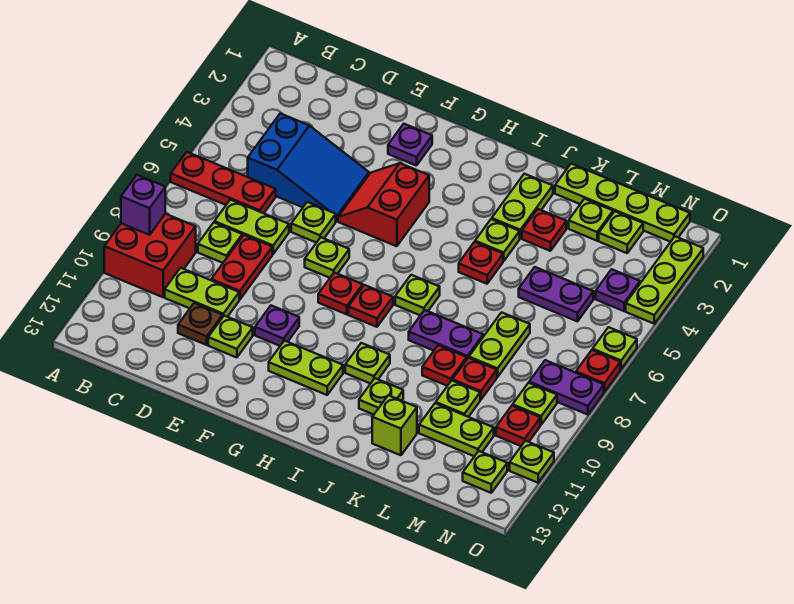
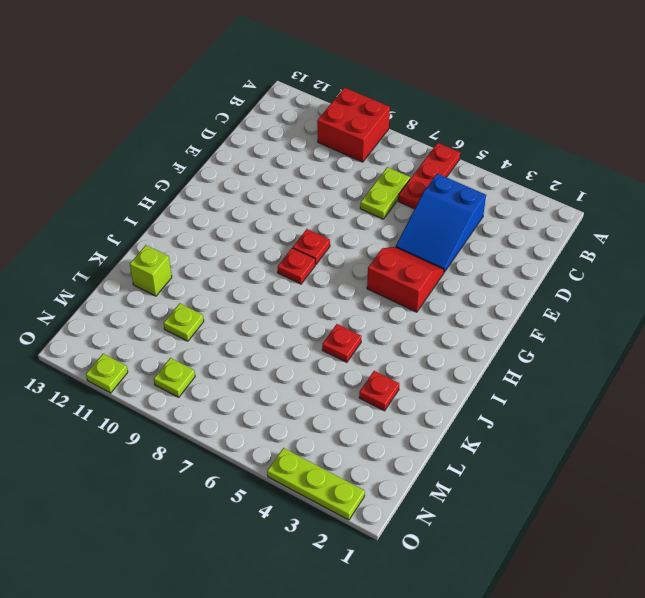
none -> lime plate C8 level 1
none -> lime plate C10:D10 level 1
none -> red plate D8:D9 level 1
none -> brown plate D11 level 1

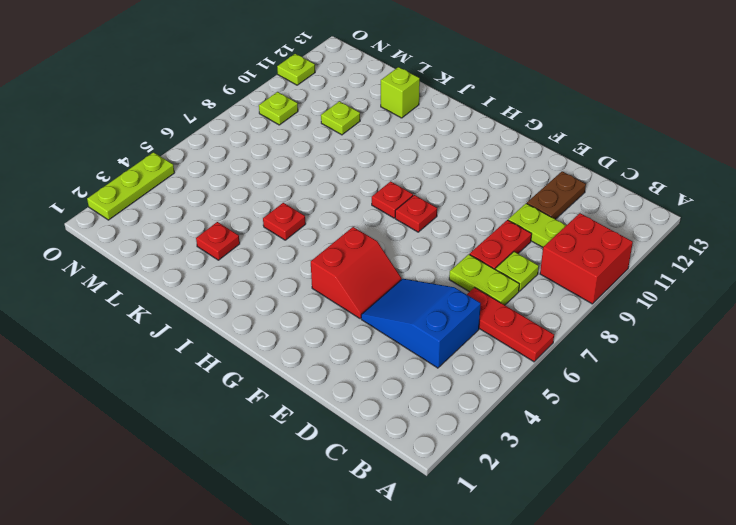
brown plate D11:D12 level 1 -> brown plate D11 level 1
none -> lime plate E6 level 1
none -> lime plate E11 level 1
none -> purple plate F2 level 1
none -> lime plate F7 level 1

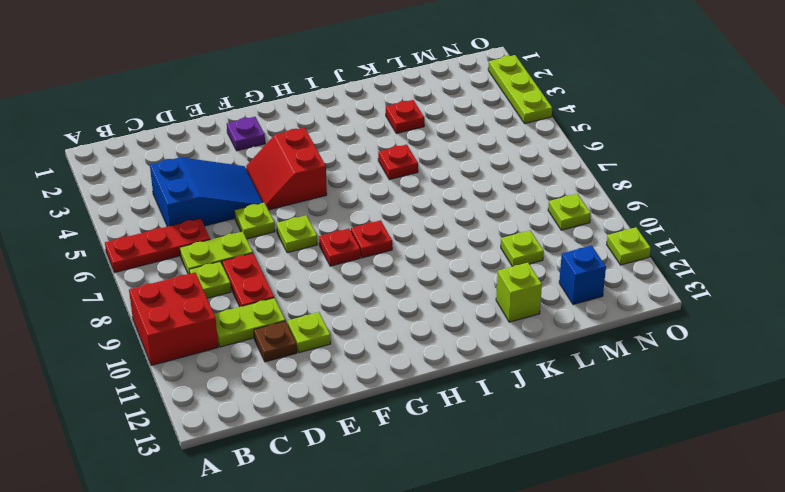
blue brick M12 level 1 -> none
none -> purple plate F10 level 1
none -> lime plate G11:H11 level 1
none -> lime plate I7 level 1
none -> lime plate I10 level 1

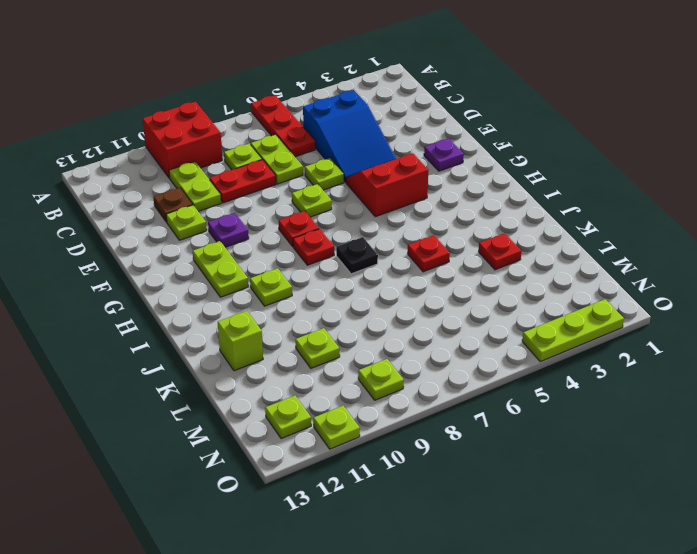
black plate I7 level 1 -> lime plate I7 level 1
none -> lime plate J2:J3 level 1
none -> lime plate J4 level 1
none -> purple plate J8:K8 level 1
none -> lime plate J11 level 1

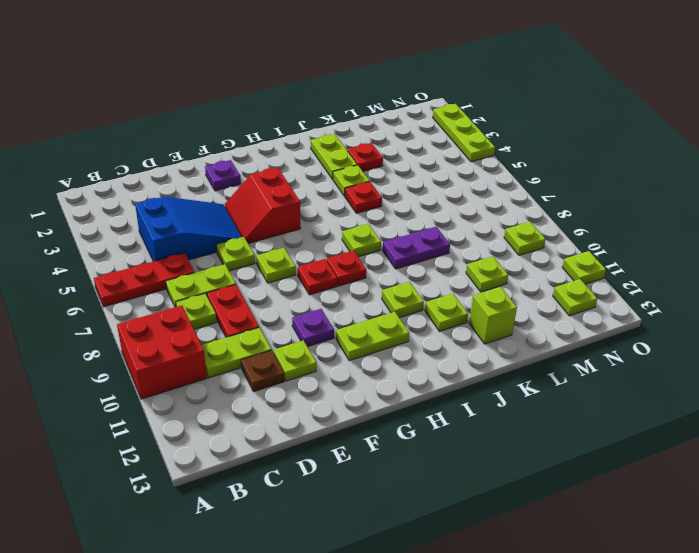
none -> lime plate K1:N1 level 1
none -> red plate K9 level 1
none -> lime plate L2 level 1
none -> purple plate L5:M5 level 1

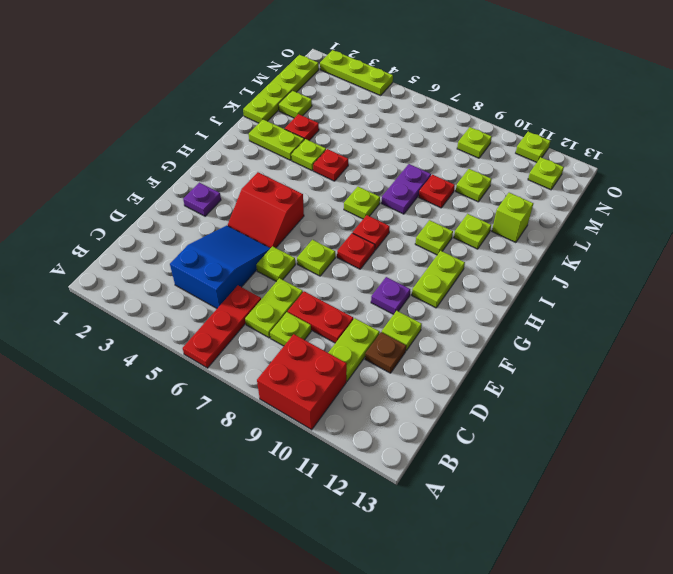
none -> purple plate L5:M5 level 1
none -> lime plate L7:L8 level 1
none -> red plate L9 level 1
none -> lime plate L11:M11 level 1

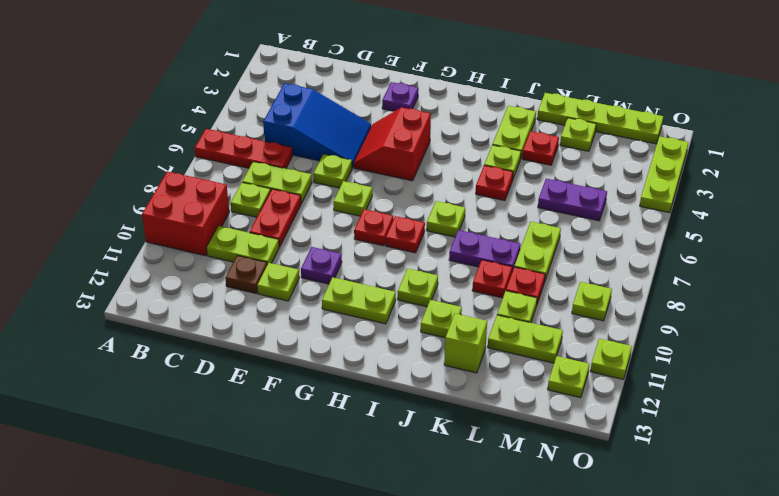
none -> lime plate M2 level 1
none -> purple plate N4 level 1
none -> purple plate N8:O8 level 1
none -> red plate N10 level 1

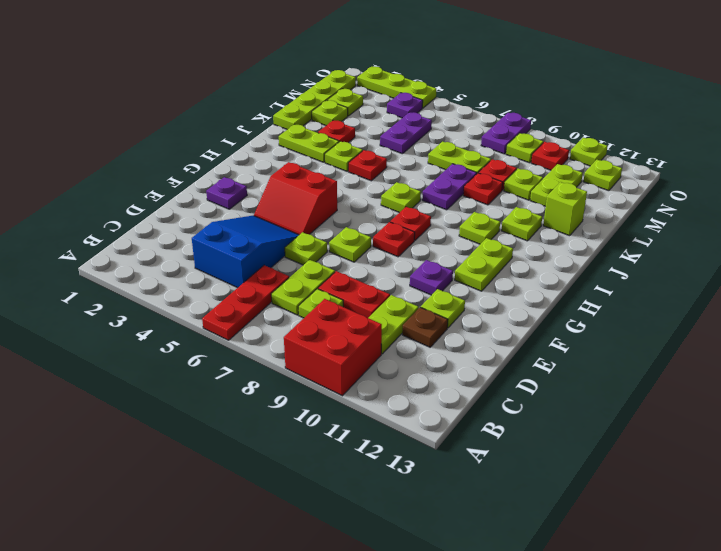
none -> lime plate O6 level 1
none -> red plate O7 level 1
none -> purple brick A9 level 2

